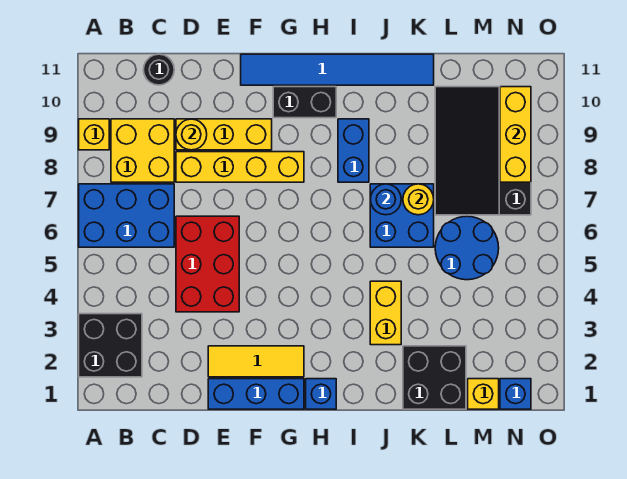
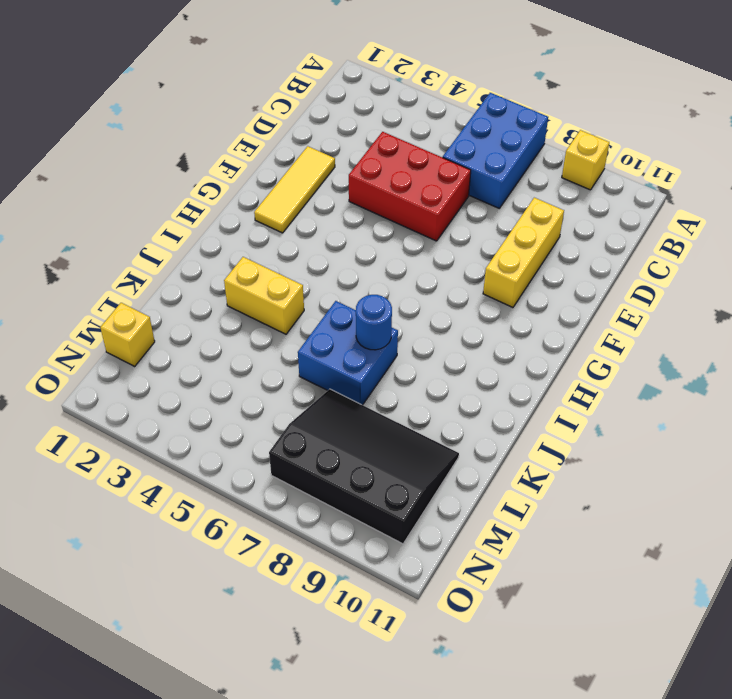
none -> black brick A2:B3 level 1
none -> yellow brick B8:C9 level 1
none -> black round brick C11 level 1

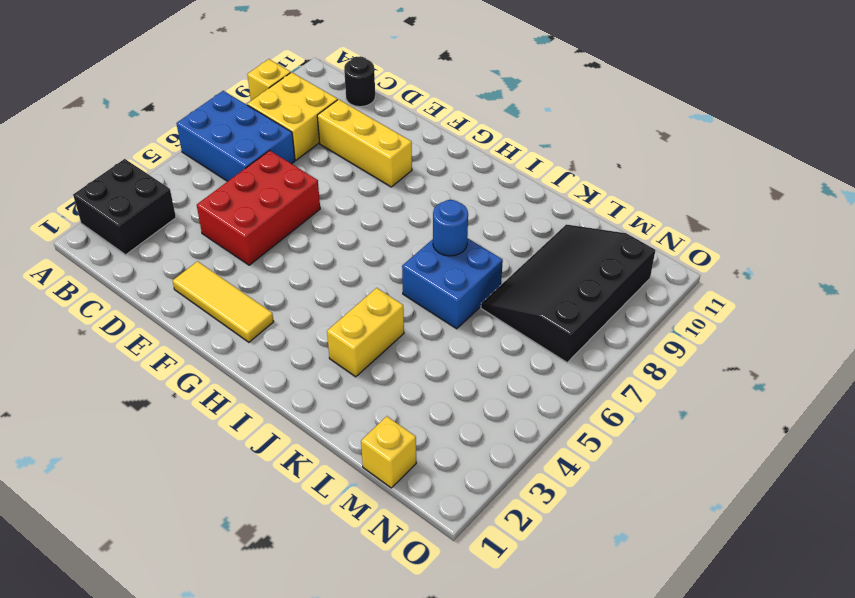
none -> yellow brick D8:G8 level 1
none -> blue brick E1:G1 level 1
none -> blue tile F11:K11 level 1

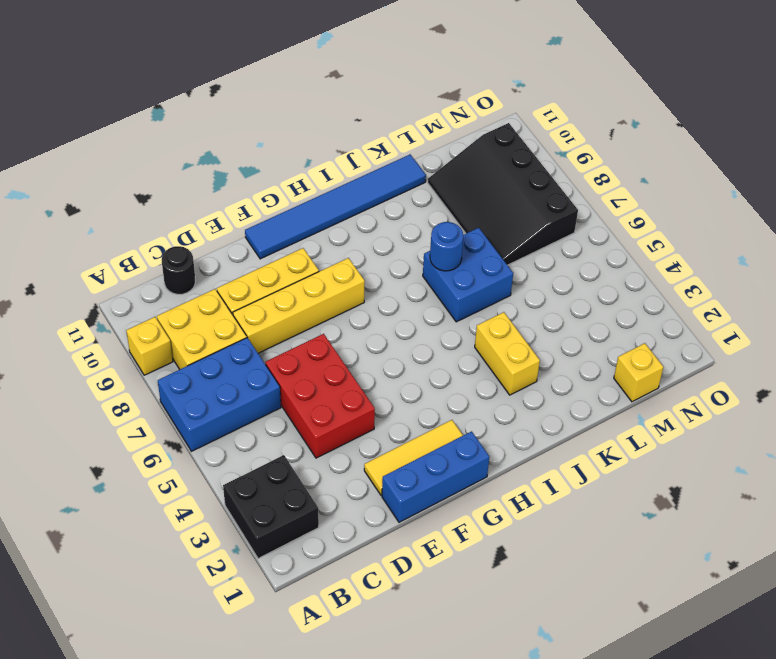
none -> black brick G10:H10 level 1
none -> blue brick H1 level 1
none -> blue brick I8:I9 level 1

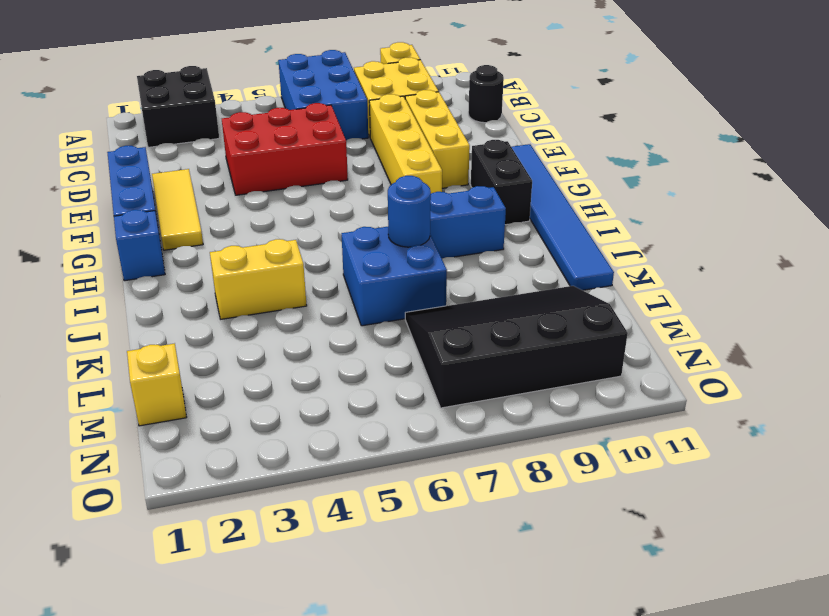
none -> black brick K1:L2 level 1
none -> blue round brick L5:M6 level 1
none -> blue brick N1 level 1

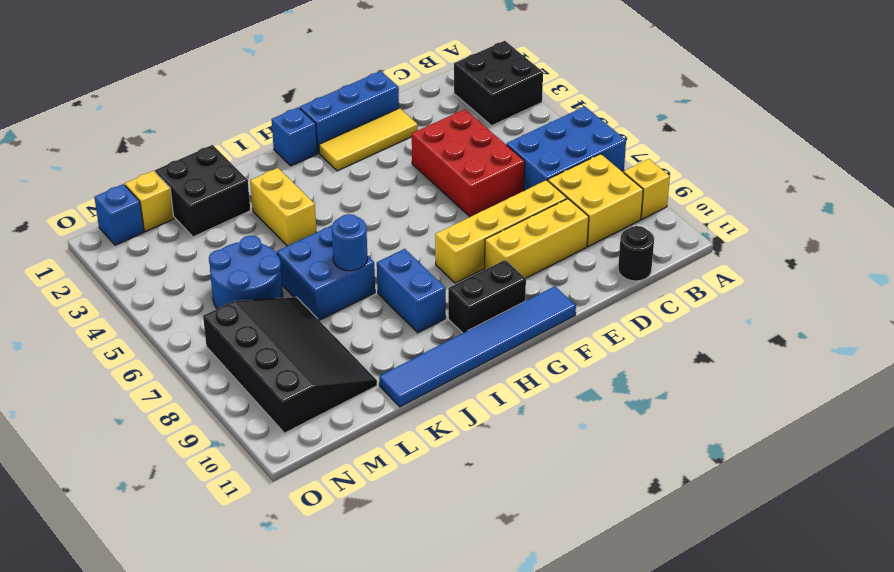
none -> yellow round brick D9 level 2
none -> yellow round brick K7 level 2
none -> yellow brick N8:N10 level 2

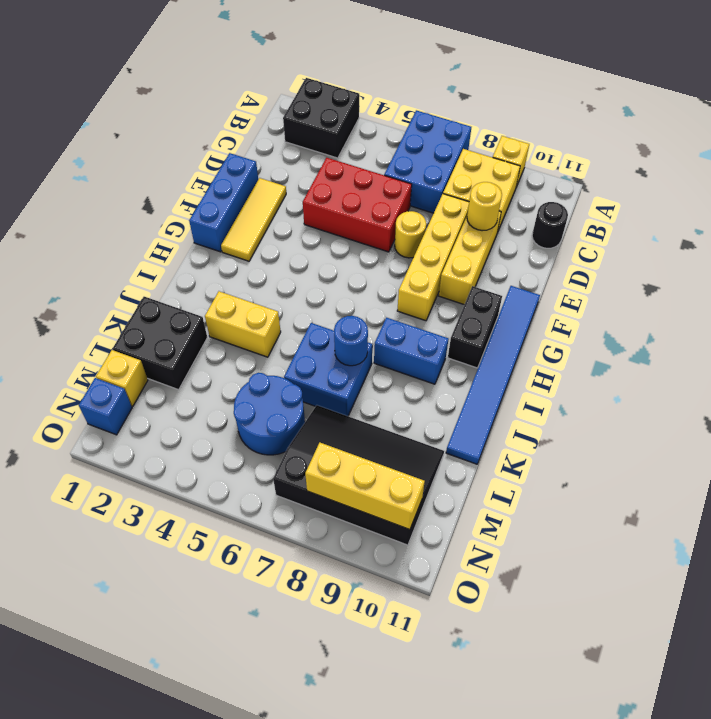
yellow round brick E7 level 1 -> yellow round brick K7 level 2
none -> blue brick H1 level 1

